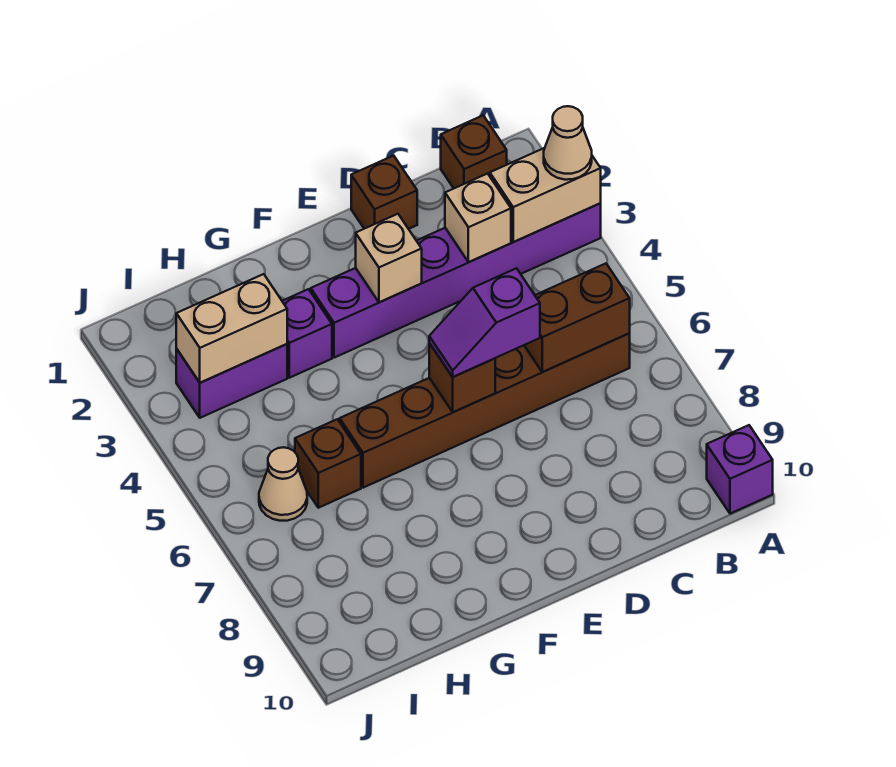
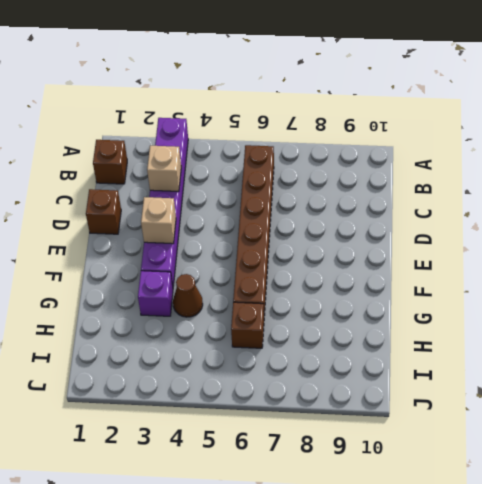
brown cone G4 level 1 -> none
none -> purple brick A10 level 1
none -> purple brick H3:I3 level 1
none -> tan cone I6 level 1

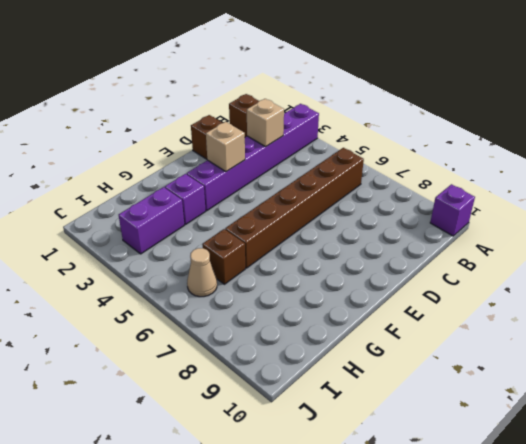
none -> tan brick A3:B3 level 2
none -> brown brick B6:C6 level 2
none -> brown brick E6 level 2

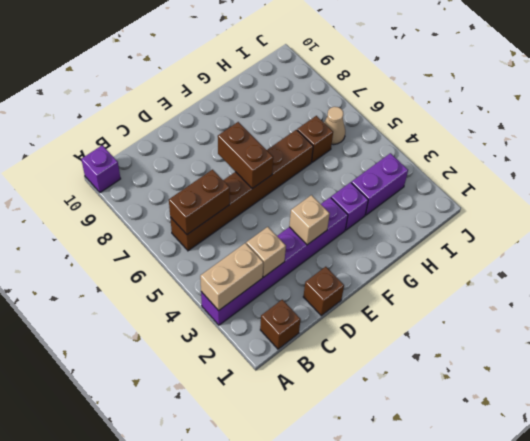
brown brick E6:E7 level 2 -> brown brick E6 level 2
none -> tan brick H3:I3 level 2
none -> tan cone A3 level 3
none -> purple slope D6:E6 level 3 top D

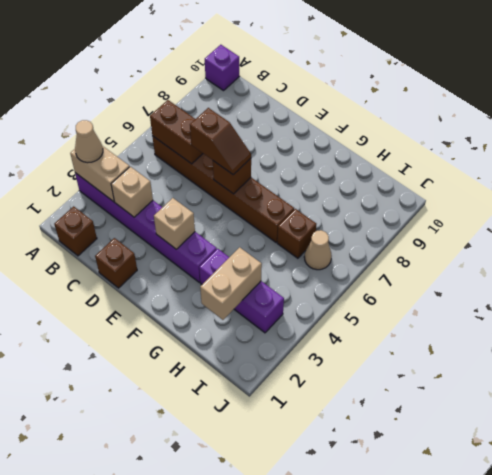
brown slope D6:E6 level 3 top D -> purple slope D6:E6 level 3 top D
tan brick H2:H3 level 2 -> tan brick H3:I3 level 2

